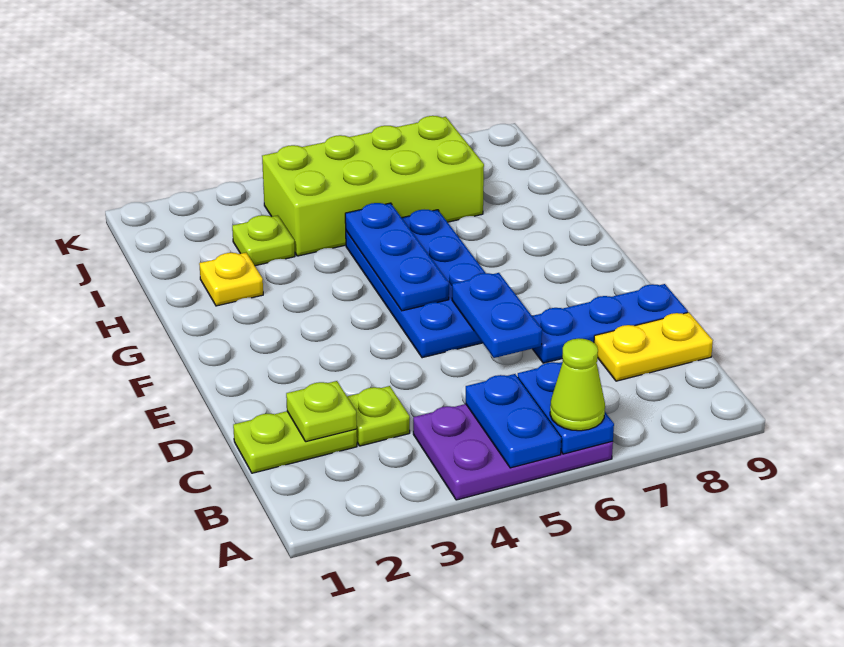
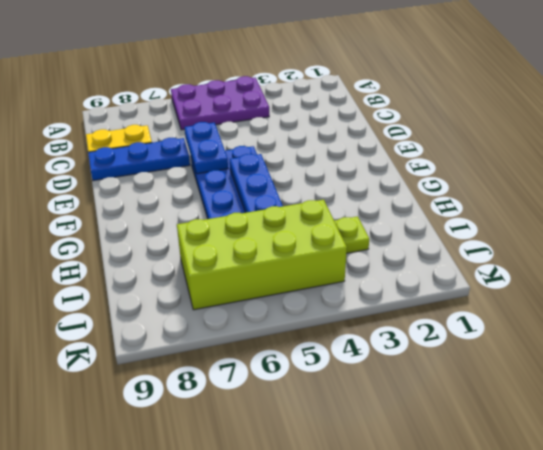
none -> lime plate C1:C2 level 1
none -> lime plate C3 level 1
none -> yellow plate H2 level 1

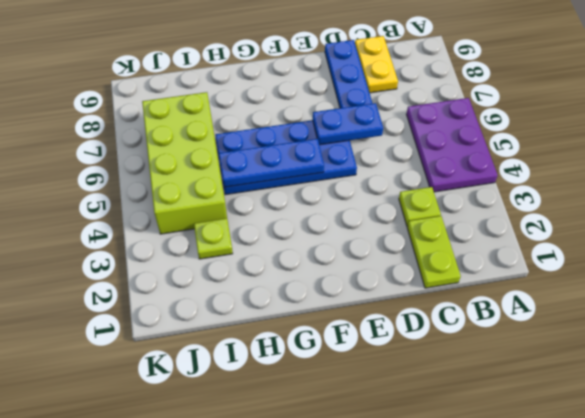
none -> yellow plate H2 level 1
none -> blue plate A5:B5 level 2
none -> blue plate A6:B6 level 2

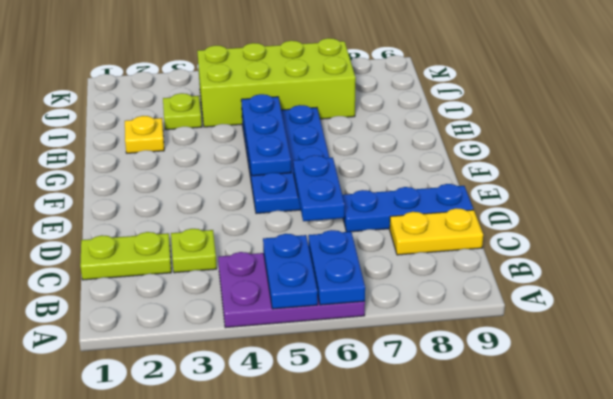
none -> lime plate C2 level 2
none -> lime cone A6 level 3

